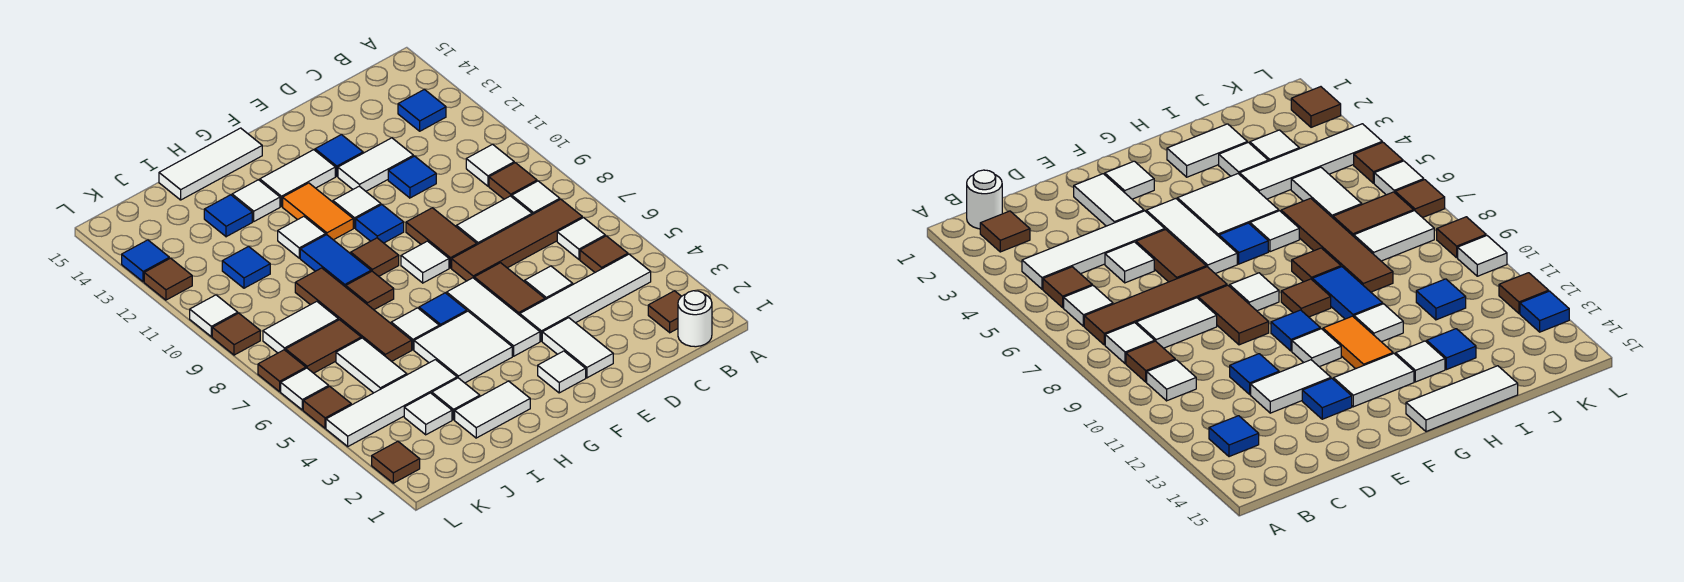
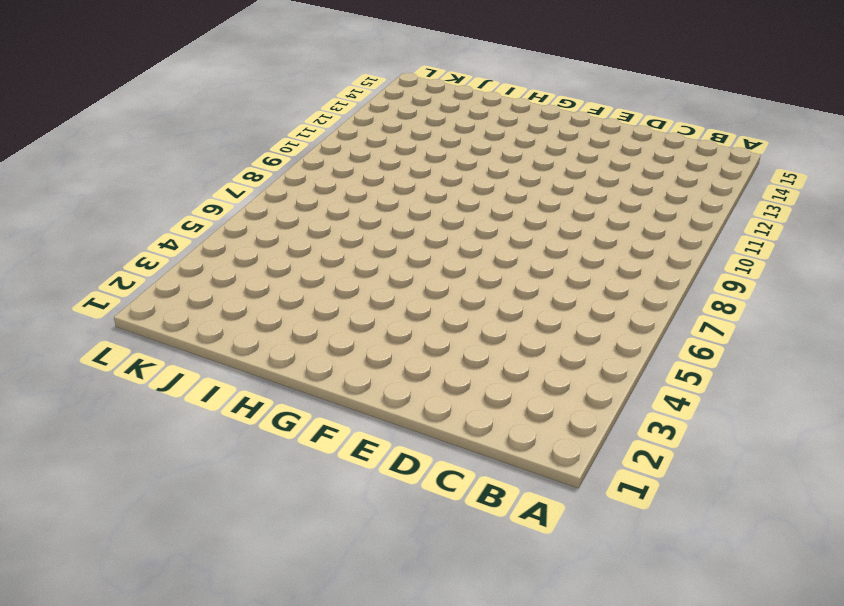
none -> white round brick B1 level 1
none -> brown tile B2 level 1
none -> white tile B4:E4 level 1
none -> brown tile B5 level 1

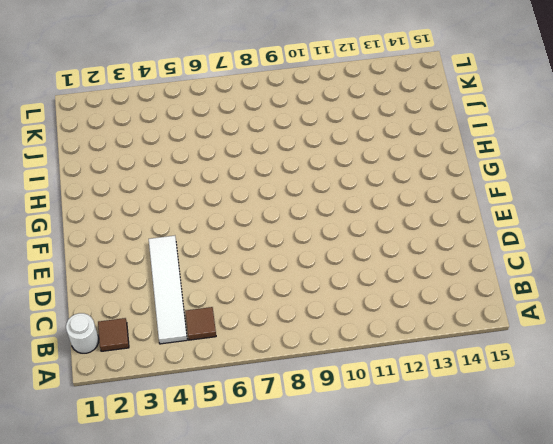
none -> white tile B6 level 1
none -> brown tile B7:E7 level 1
none -> white tile B8 level 1
none -> brown tile B9 level 1

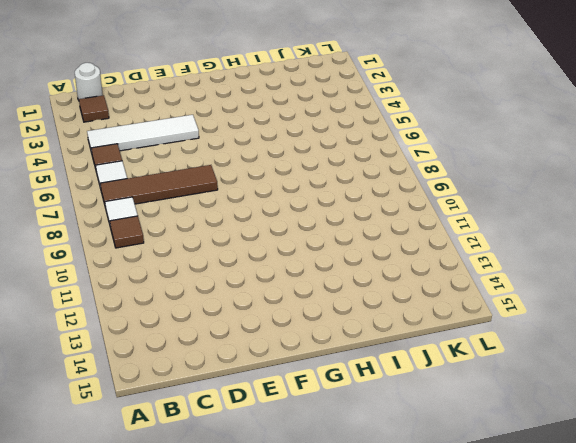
none -> white tile B10 level 1
none -> blue tile B13 level 1
none -> white tile C8:D8 level 1
none -> white tile D5 level 1

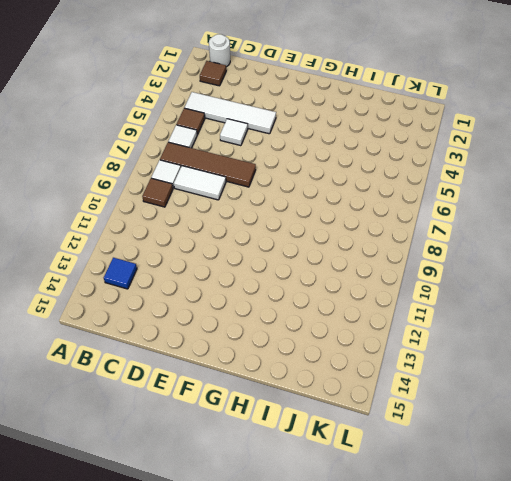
none -> white tile B10 level 1
none -> blue tile D11 level 1
none -> white tile D12:E12 level 1
none -> white tile E2:E3 level 1

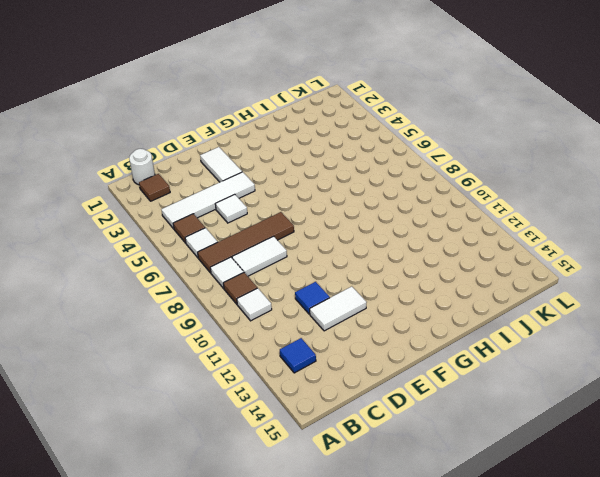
none -> brown tile E5:E6 level 1
none -> brown tile E8:E9 level 1
none -> blue tile E13 level 1
none -> white tile F2 level 1

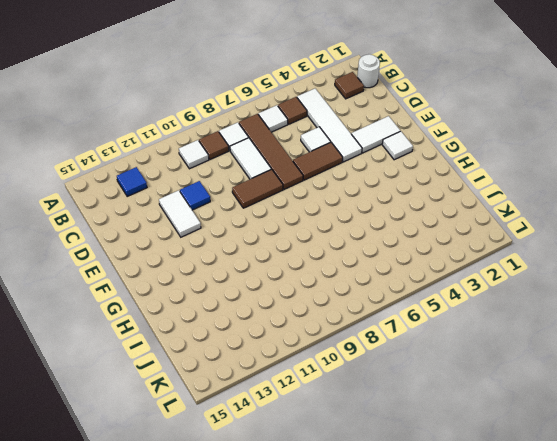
none -> blue tile E13 level 1
none -> white tile F4:F6 level 1
none -> white tile F8 level 1
none -> blue tile F10 level 1

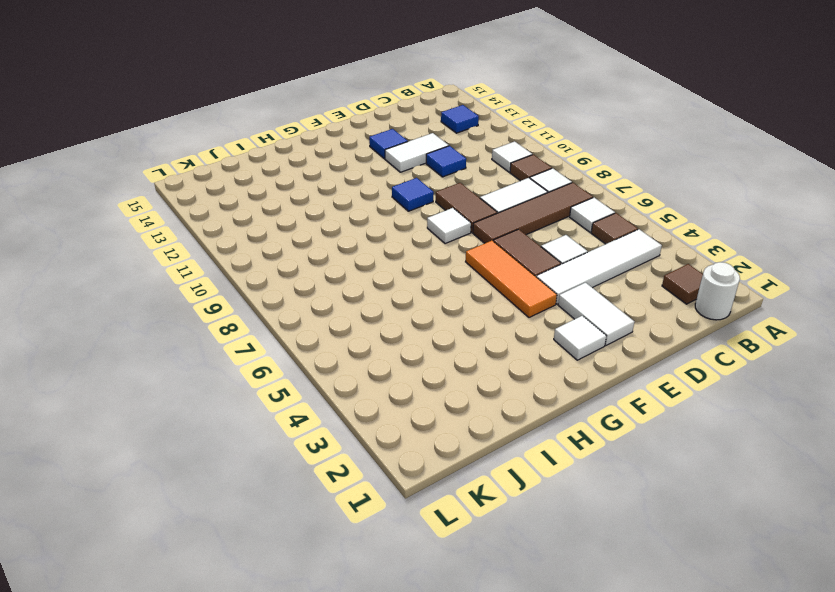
orange tile F4:F6 level 1 -> white tile F4:F6 level 1
none -> white tile F11 level 1
none -> white tile F13:G13 level 1
none -> white tile G4:H5 level 1
none -> blue tile G6 level 1

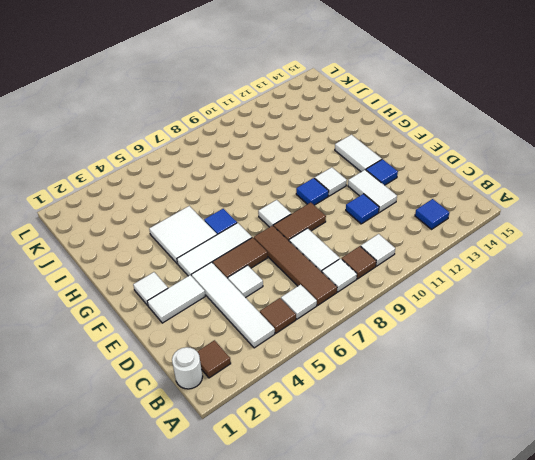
none -> brown tile G9 level 1
none -> orange tile G11:G12 level 1
none -> white tile G15:I15 level 1
none -> white tile H2:I2 level 1

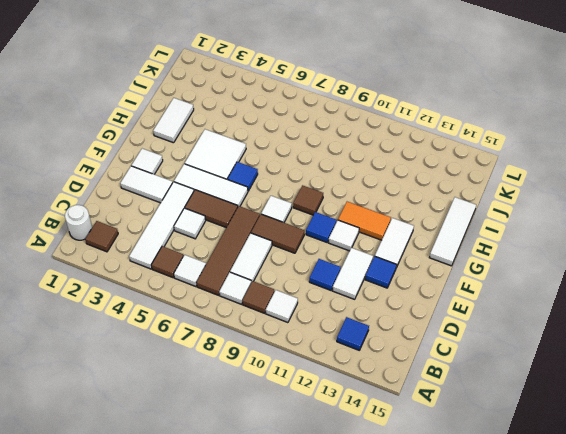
none -> white tile H6 level 1
none -> brown tile H8 level 1
none -> blue tile H9:H10 level 1
none -> white tile H11 level 1

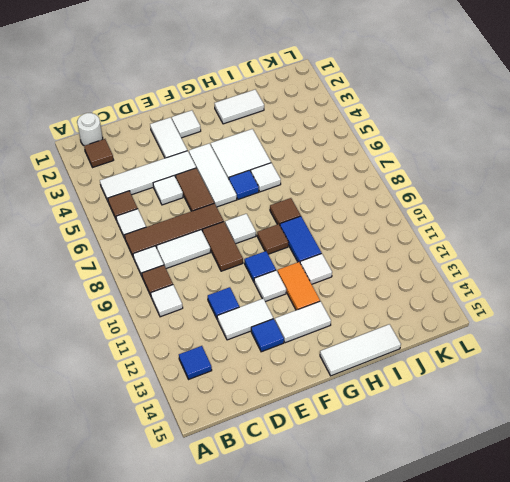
none -> white tile H13 level 1
none -> white tile I3 level 1
none -> white tile I4:L4 level 1
none -> brown tile I6:I9 level 1

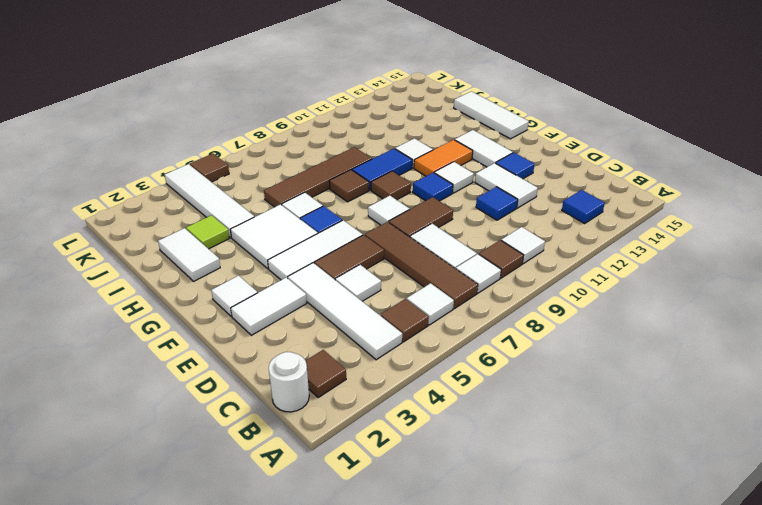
lime tile I3 level 1 -> white tile I3 level 1
none -> white tile H13 level 1
none -> blue tile I13 level 1
none -> white tile J3 level 1
none -> white tile J5:J6 level 1

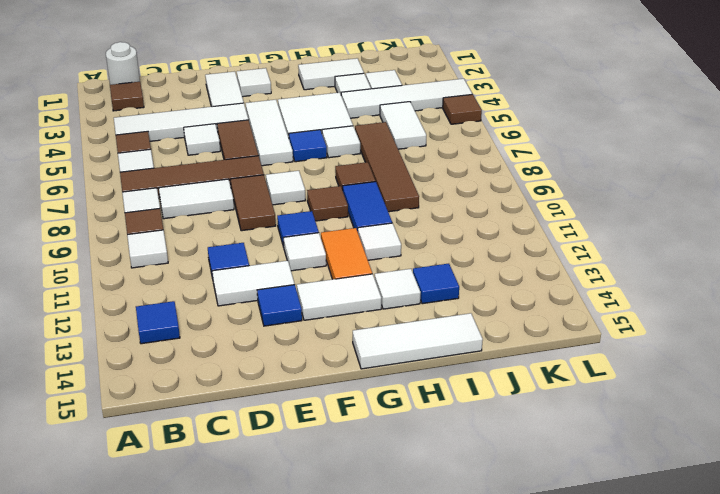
none -> brown tile J7:K7 level 1
none -> white tile J8:K8 level 1
none -> blue tile J11 level 1
none -> brown tile L2 level 1

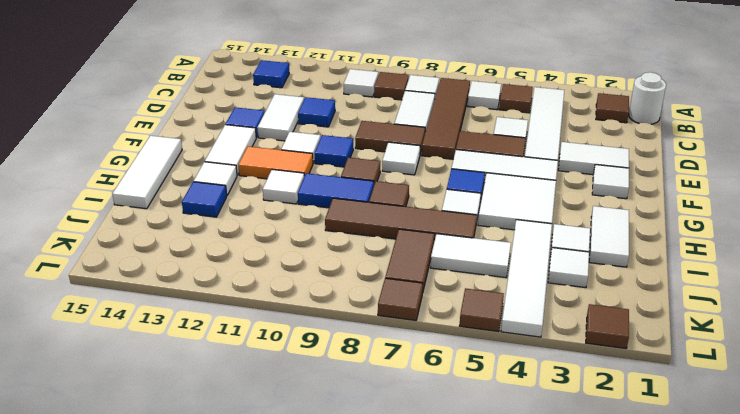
none -> white tile J8:K8 level 1
none -> blue tile J11 level 1
none -> white tile L6 level 1
none -> brown tile L9 level 1

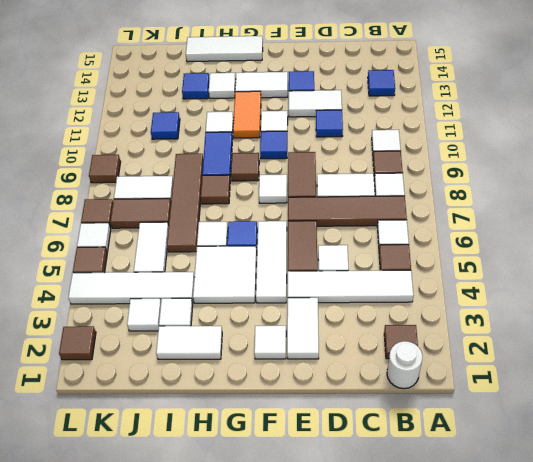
none -> white tile L10 level 1
none -> brown tile L12 level 1
none -> blue tile L13 level 1

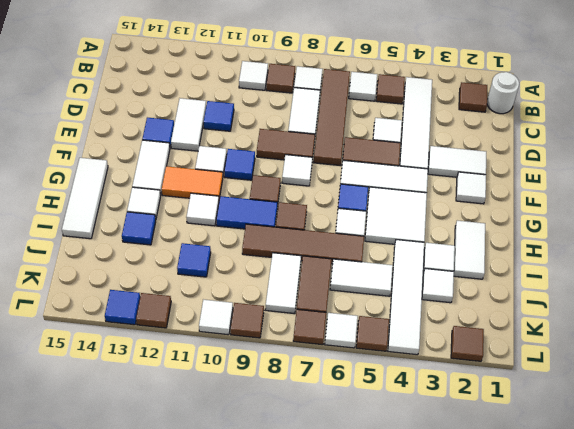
none -> blue tile B13 level 1

